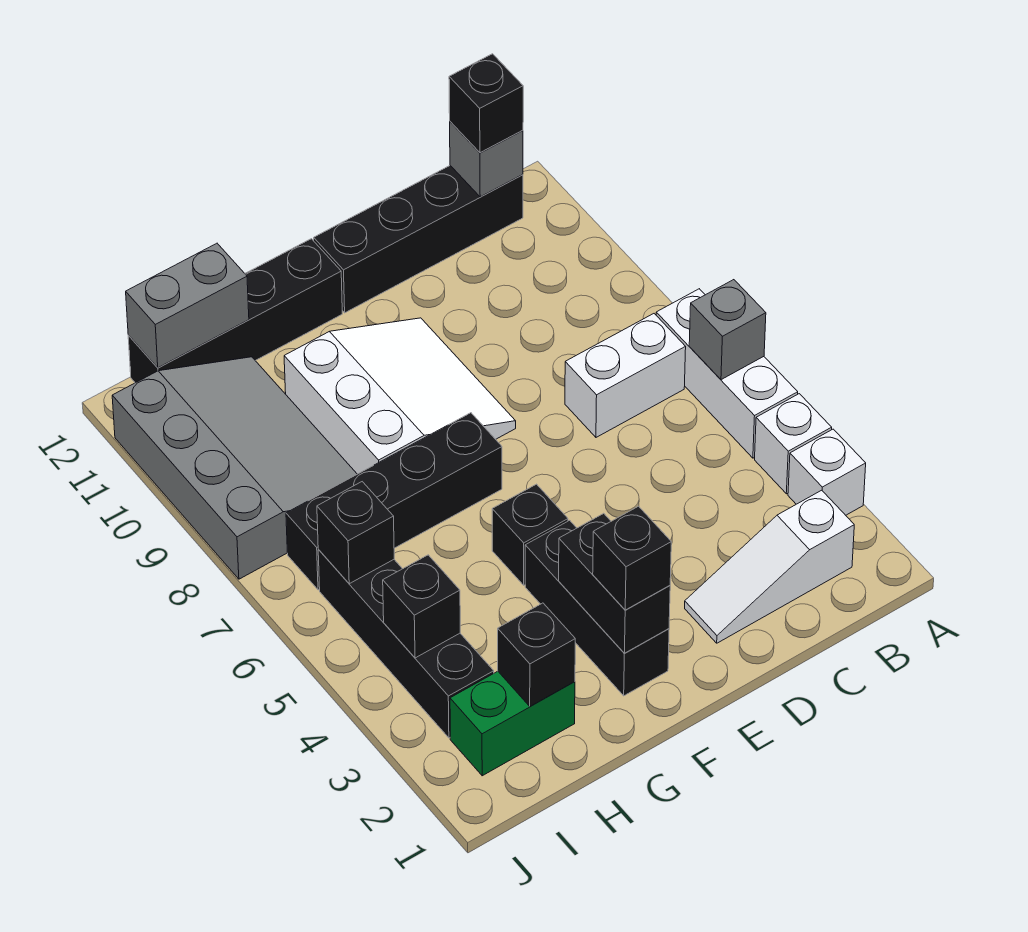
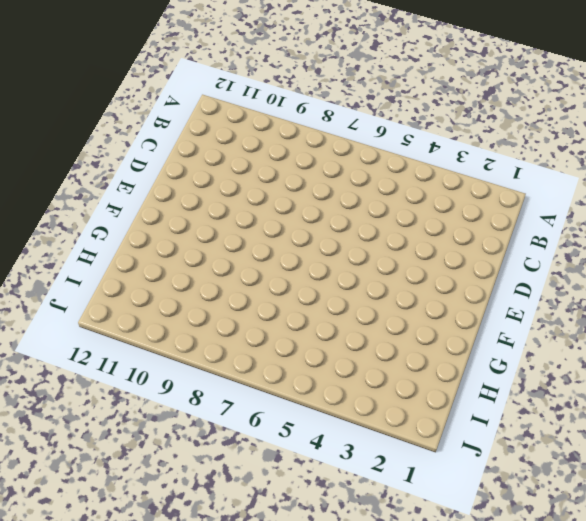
none -> white brick A3 level 1
none -> white brick A4 level 1
none -> white brick A5:A7 level 1

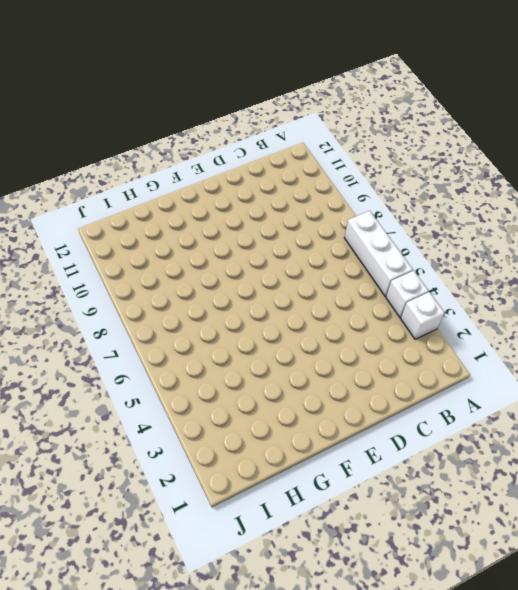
none -> white slope B2:D2 level 1 top B
none -> white brick B7:C7 level 1
none -> black brick B12:E12 level 1

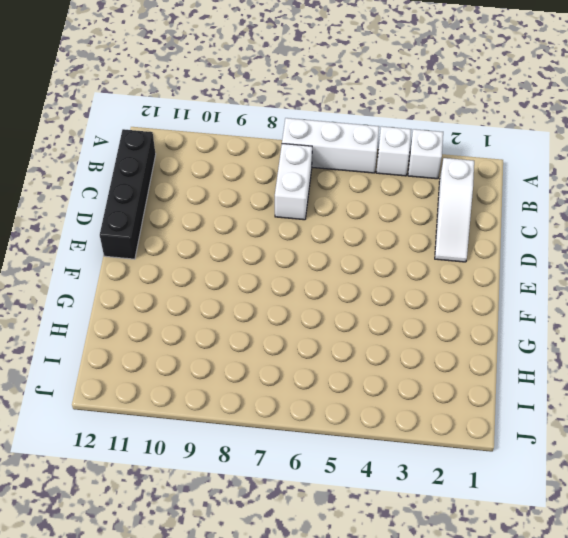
none -> white slope E8:G10 level 1 top G
none -> black brick F2:F4 level 1
none -> black brick F5 level 1

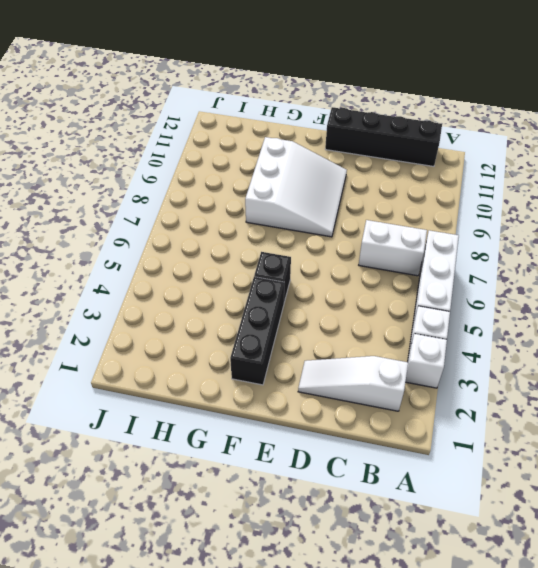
none -> black brick F7:I7 level 1
none -> black brick F12:I12 level 1
none -> green brick H2:I2 level 1

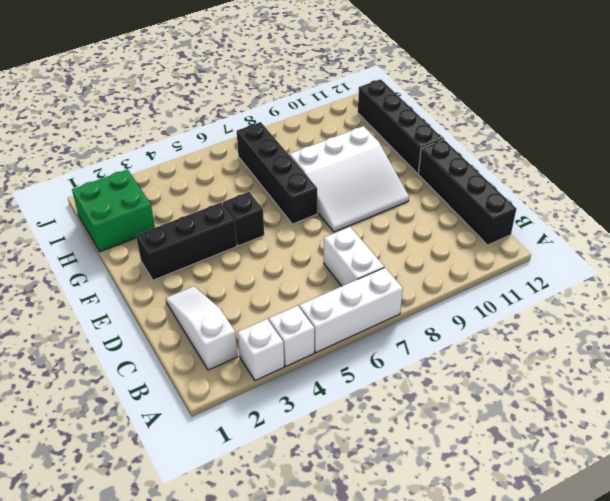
green brick H1:I2 level 1 -> green brick H2:I2 level 1
none -> grey slope H8:J11 level 1 top J
none -> black brick I3:I6 level 1
none -> grey brick A6 level 2

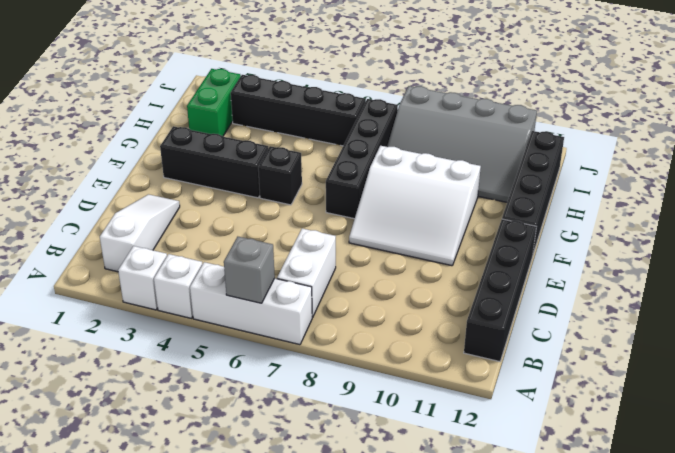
none -> grey brick B12 level 2
none -> black brick F2:F3 level 2
none -> black brick H2 level 2

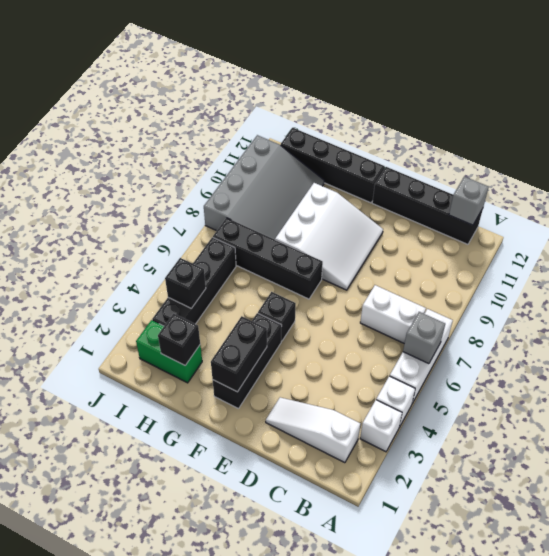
none -> grey brick H12:I12 level 2
none -> black brick I6 level 2
none -> black brick B12 level 3

